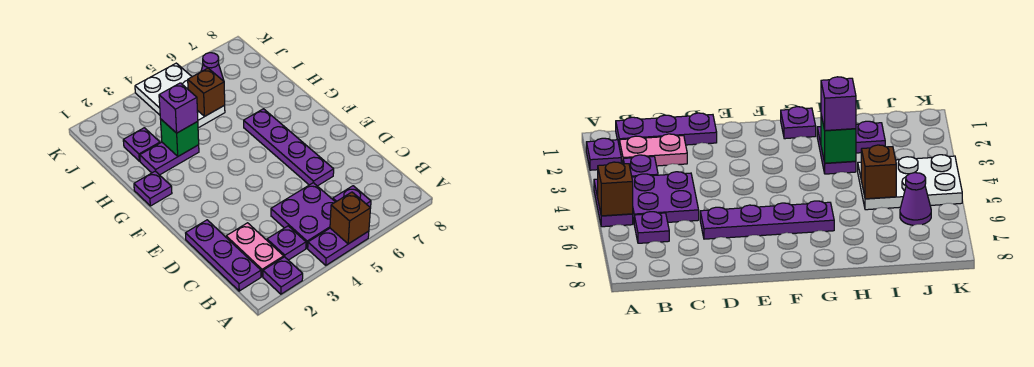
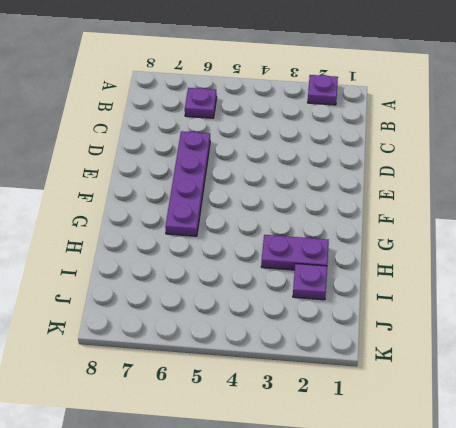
none -> purple plate A4:A5 level 1
none -> purple plate B1:D1 level 1
none -> pink plate B2:C2 level 1

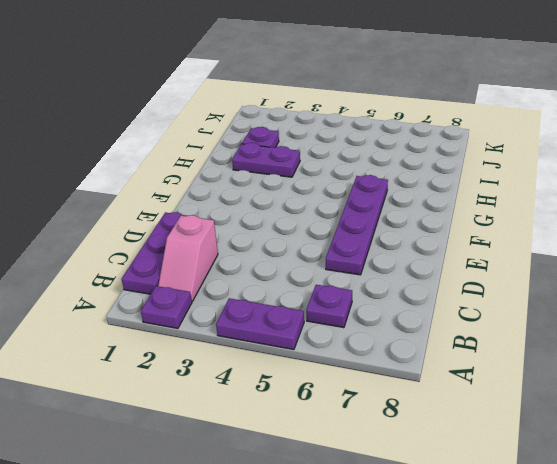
pink slope B2:C2 level 1 top C -> pink plate B2:C2 level 1
none -> purple plate B3 level 1
none -> purple plate B4:C5 level 1
none -> purple plate G1 level 1

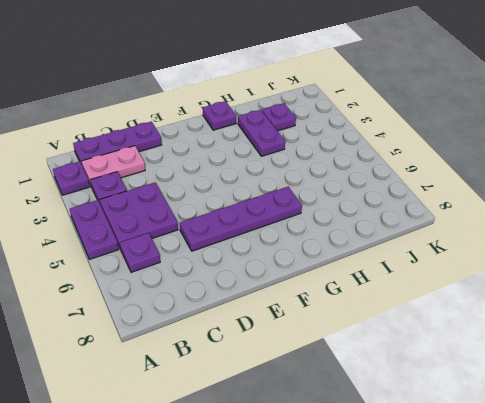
none -> white plate I4:K5 level 1
none -> purple cone J6 level 1
none -> brown brick A5 level 2

